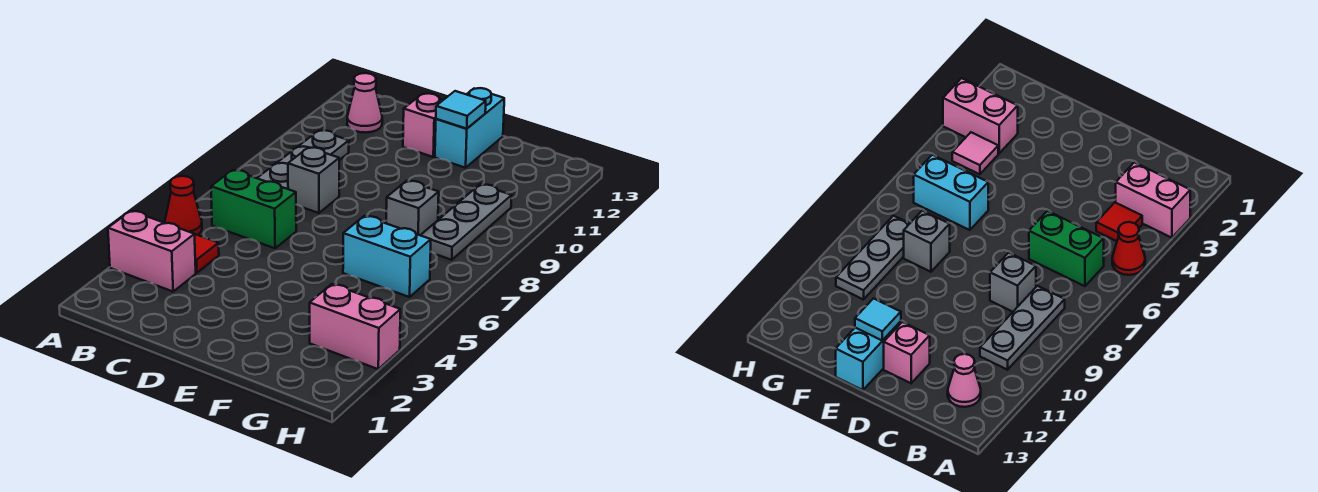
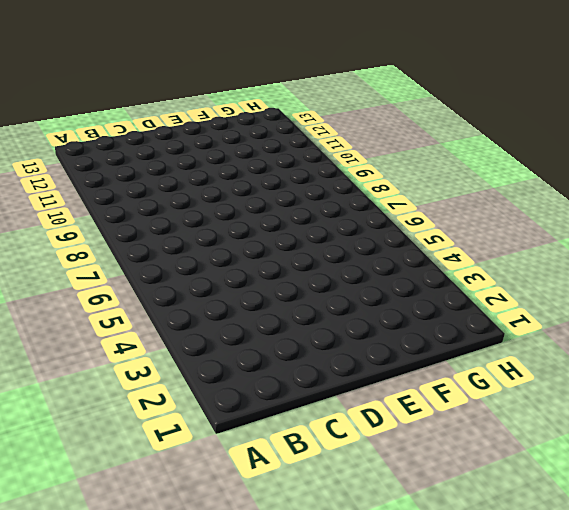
none -> pink brick A3:B3 level 1
none -> red cone A5 level 1
none -> red tile B4 level 1

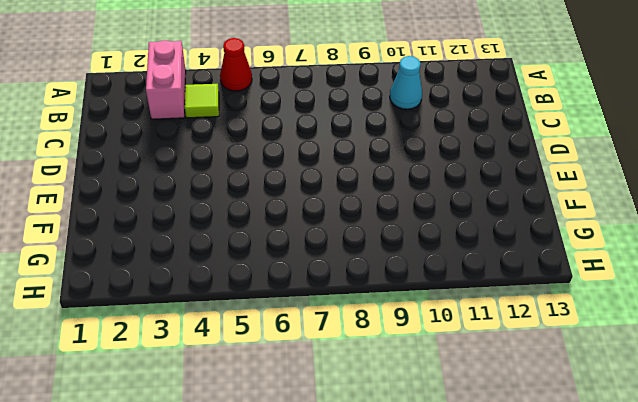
lime tile B4 level 1 -> red tile B4 level 1
cyan cone B10 level 1 -> grey plate B8:B10 level 1
none -> green brick B6:C6 level 1
none -> pink cone B12 level 1
none -> grey brick C8 level 1

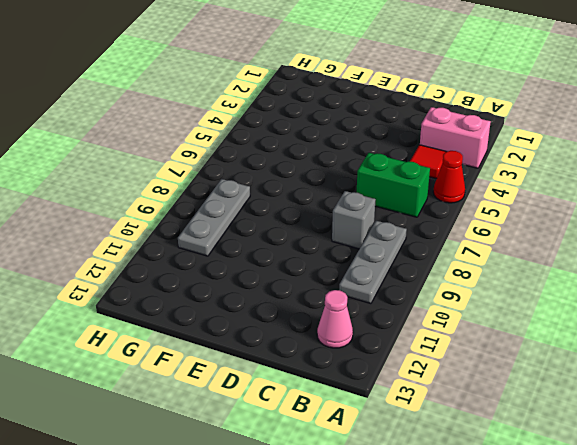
none -> pink brick D12 level 1
none -> cyan brick E12:E13 level 1
none -> cyan brick F6:G6 level 1

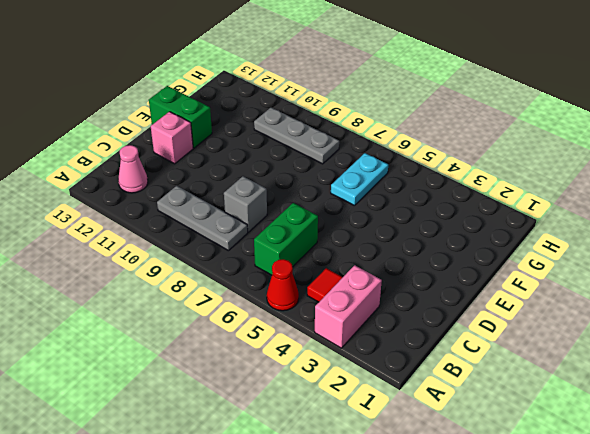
green brick E12:E13 level 1 -> cyan brick E12:E13 level 1
cyan plate F6:G6 level 1 -> cyan brick F6:G6 level 1
none -> grey brick F8 level 1
none -> pink brick G3:H3 level 1
none -> pink tile G4 level 1

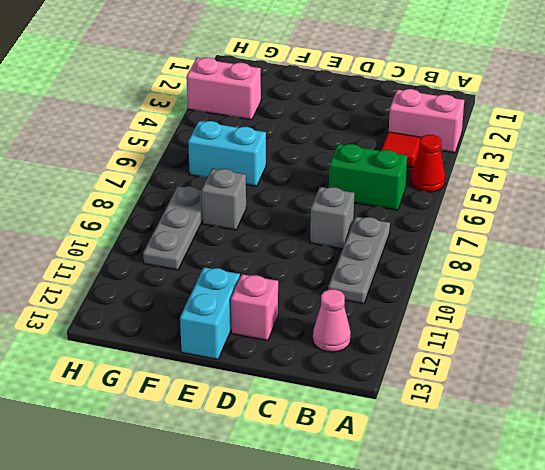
none -> pink tile G4 level 1
none -> cyan tile E12 level 2

